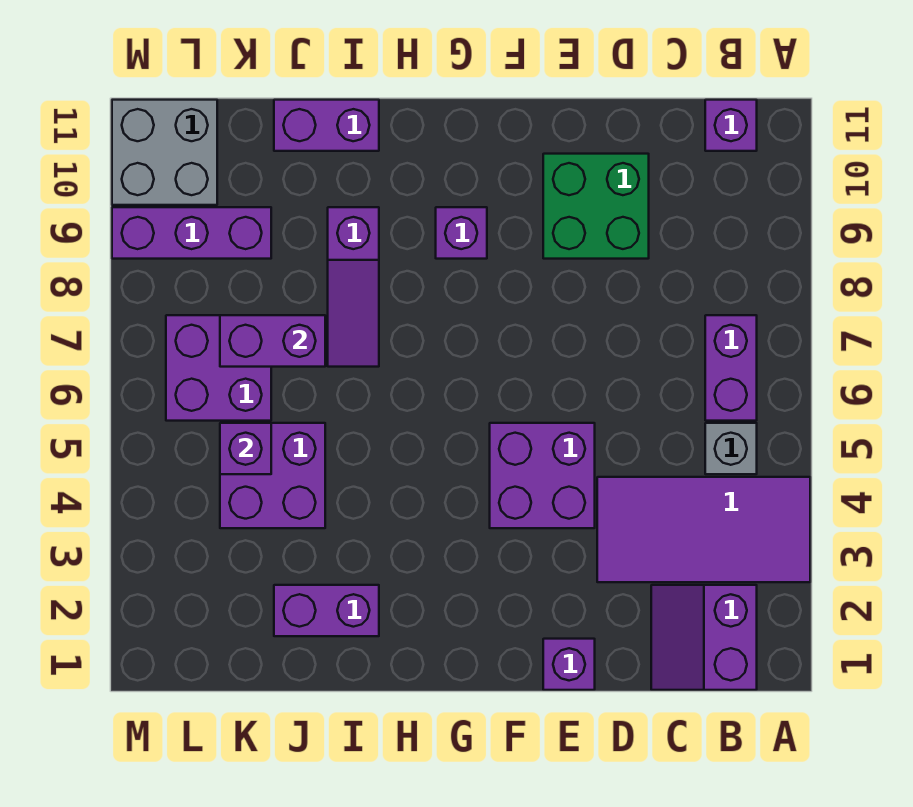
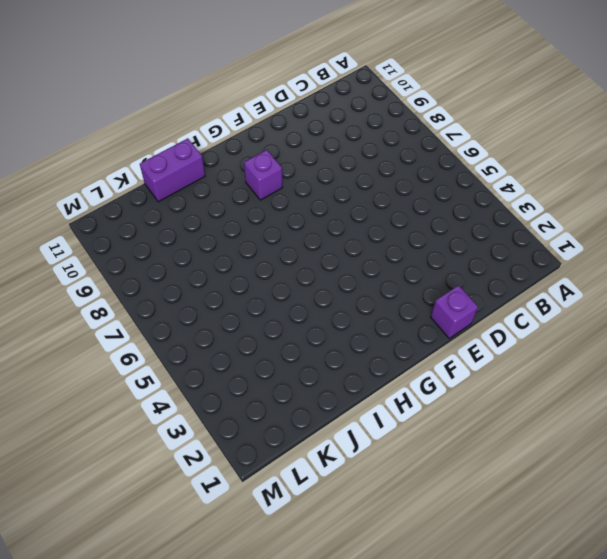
none -> purple tile A3:D4 level 1
none -> purple slope B1:C2 level 1 top B
none -> grey brick B5 level 1

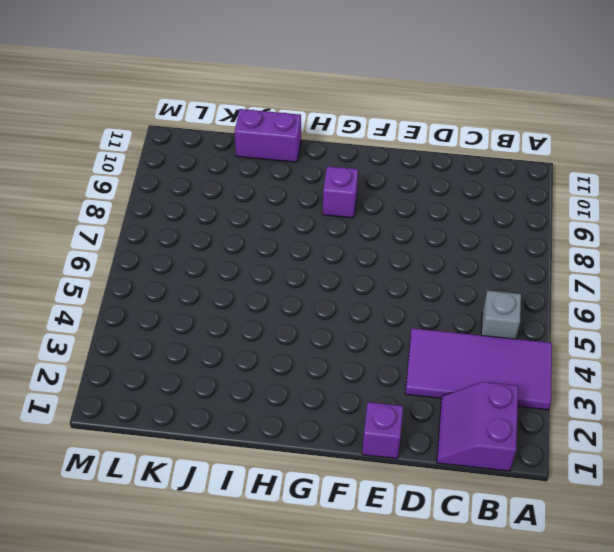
none -> purple brick B6:B7 level 1
none -> purple brick B11 level 1
none -> green brick D9:E10 level 1

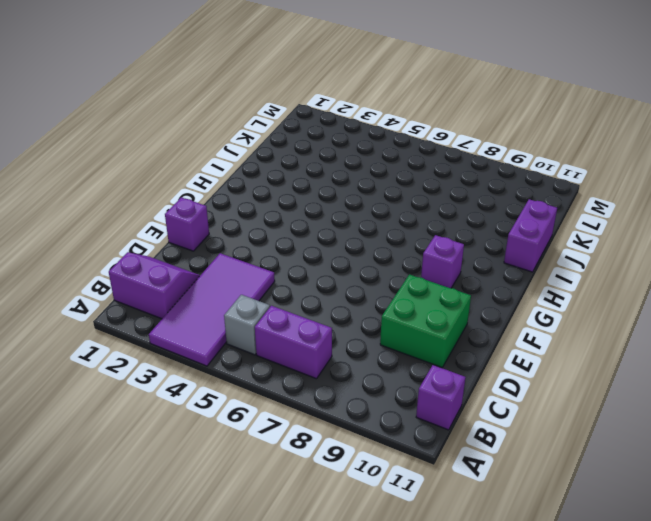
none -> purple brick E4:F5 level 1
none -> purple brick I2:J2 level 1
none -> purple slope I7:I9 level 1 top 9

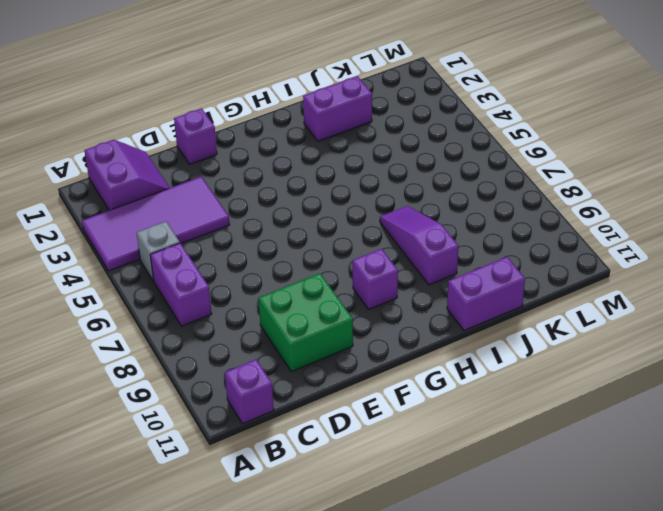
none -> purple brick E4:F5 level 1
none -> purple brick J4:K5 level 1
none -> purple brick K6:L7 level 1

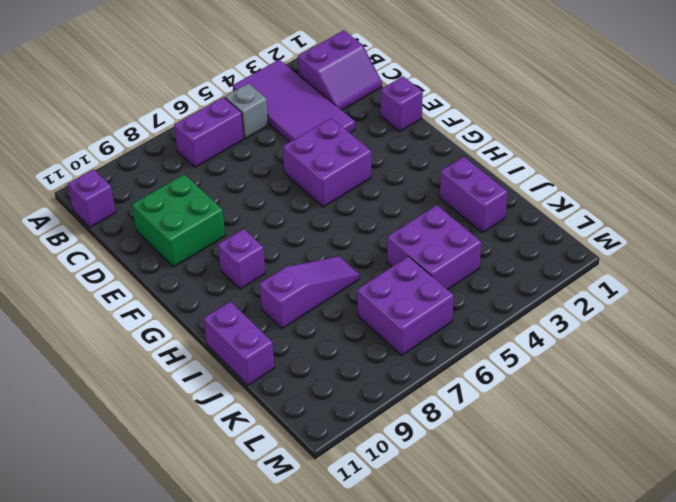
none -> purple brick K9:M9 level 1
none -> grey brick L10:M11 level 1
none -> purple brick J7:K7 level 2

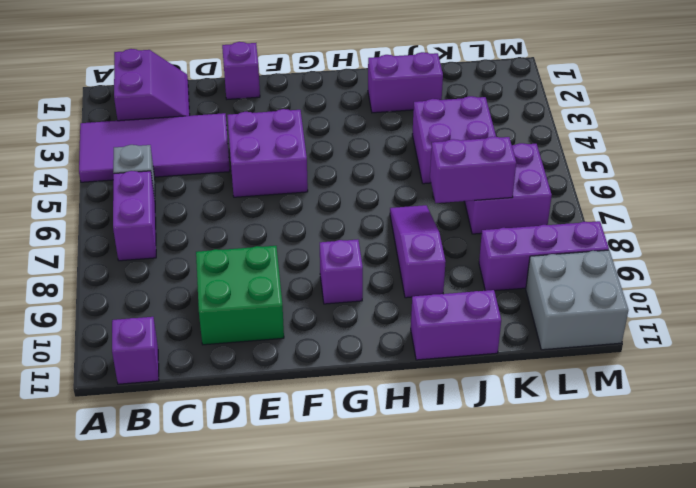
none -> purple brick K5 level 2

